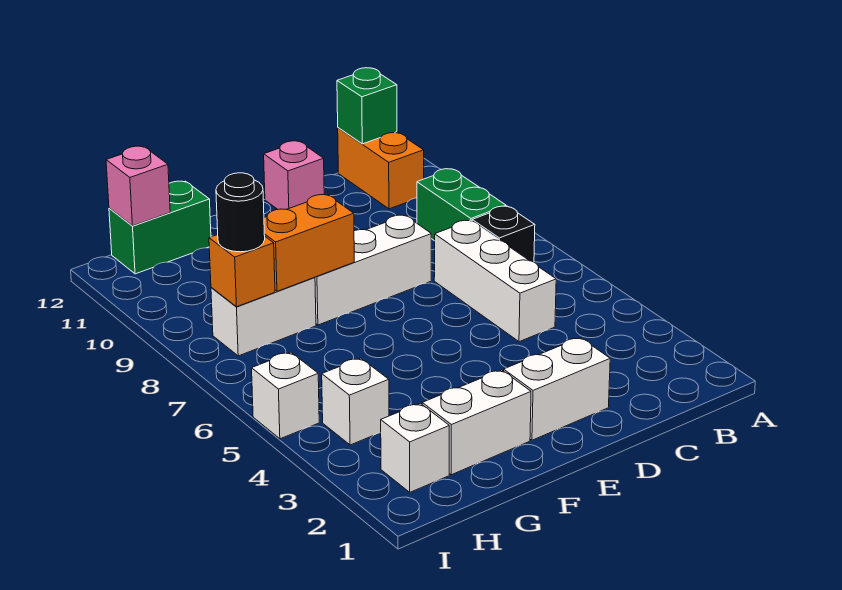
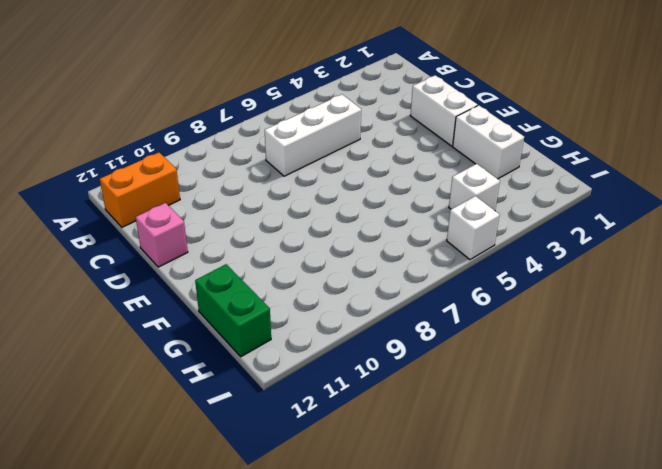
none -> black brick B7 level 1
none -> green brick B8:B9 level 1
none -> white brick D8:F8 level 1

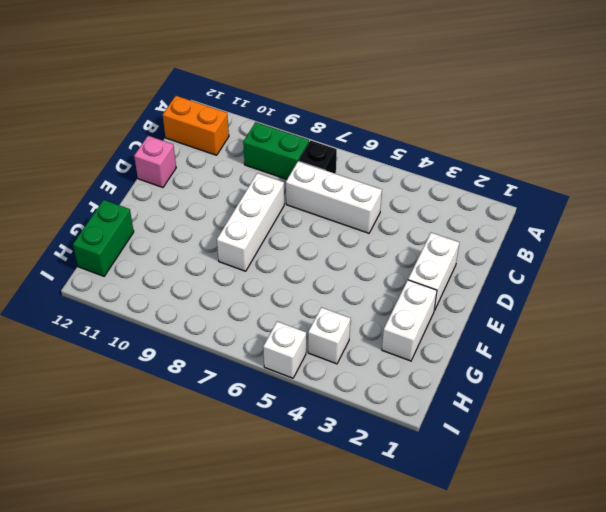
none -> white brick G8:H8 level 1
none -> white brick H2 level 1
none -> green brick B12 level 2

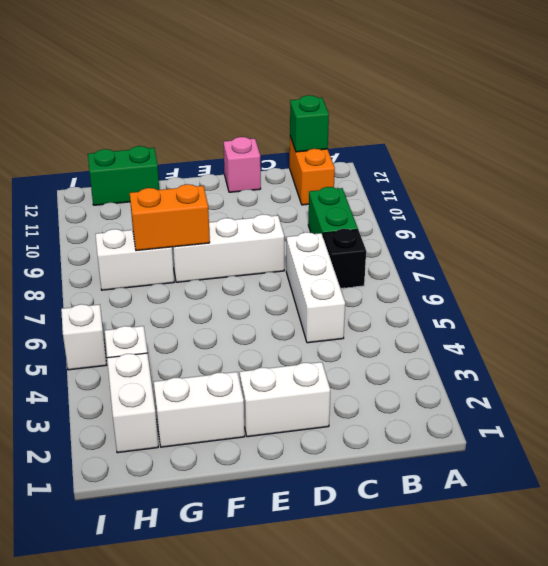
white brick H2:H3 level 1 -> white brick H2 level 1
none -> orange brick H8 level 2
none -> pink brick H12 level 2
none -> black round brick H8 level 3

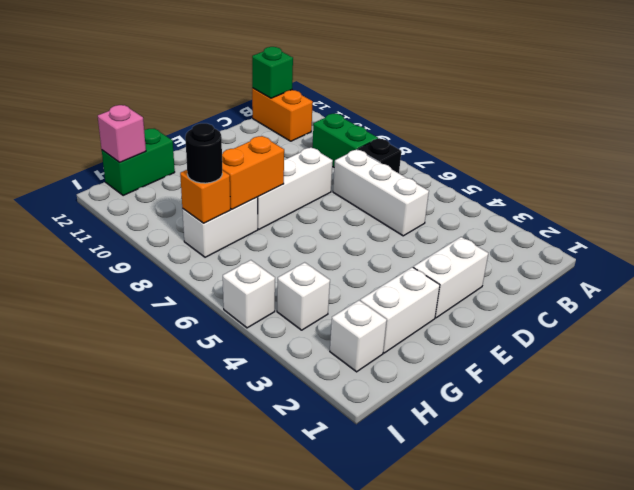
none -> pink brick D12 level 1

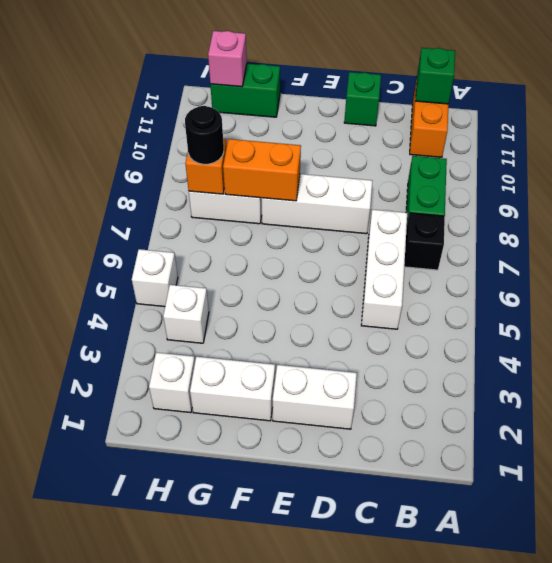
green brick D12 level 1 -> pink brick D12 level 1

